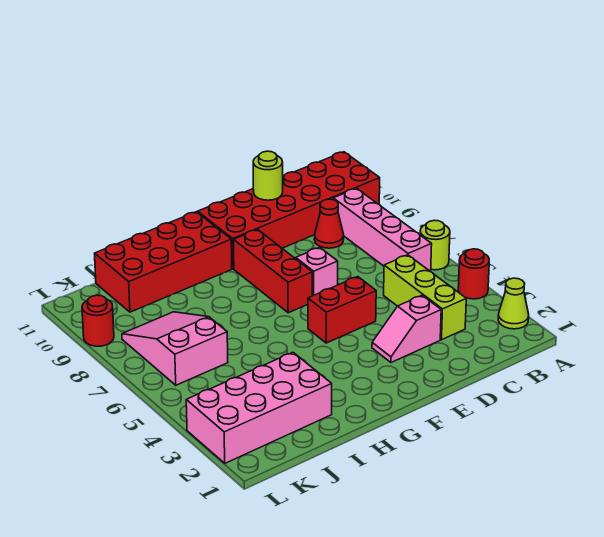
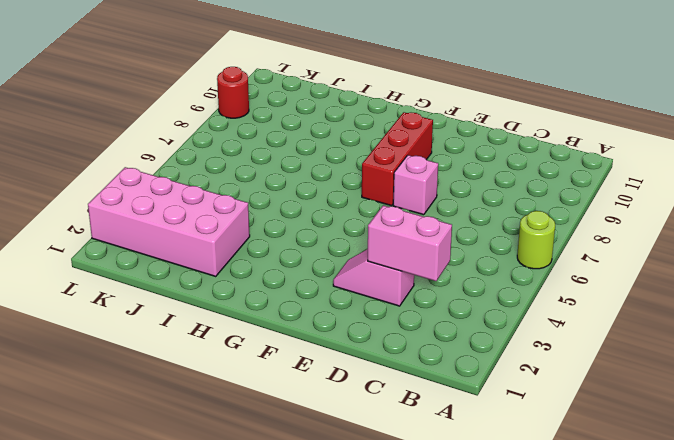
pink brick C3:D3 level 2 -> none
none -> lime cone A2 level 1
none -> red round brick A4 level 1
none -> red brick A10:F11 level 1

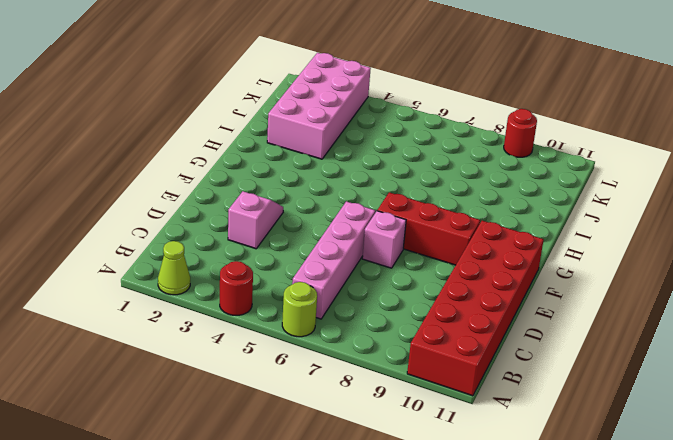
pink brick B6:E6 level 1 -> pink brick B6:B9 level 1
none -> lime brick C3:C5 level 1
none -> red cone C9 level 1
none -> red brick E5:F5 level 1

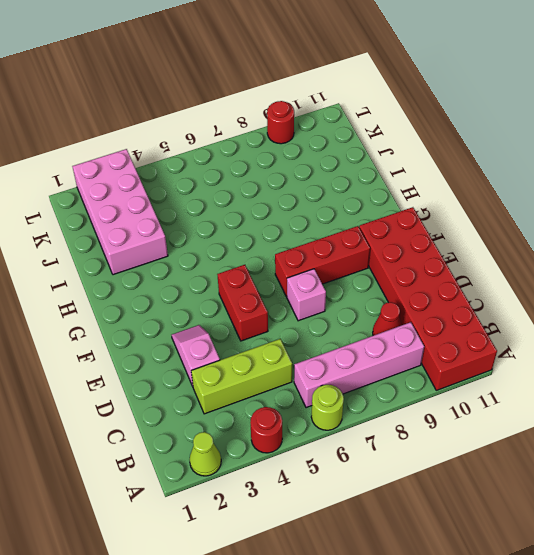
none -> red brick G10:J11 level 1
none -> pink slope J6:K8 level 1 top 6
none -> lime round brick D11 level 2

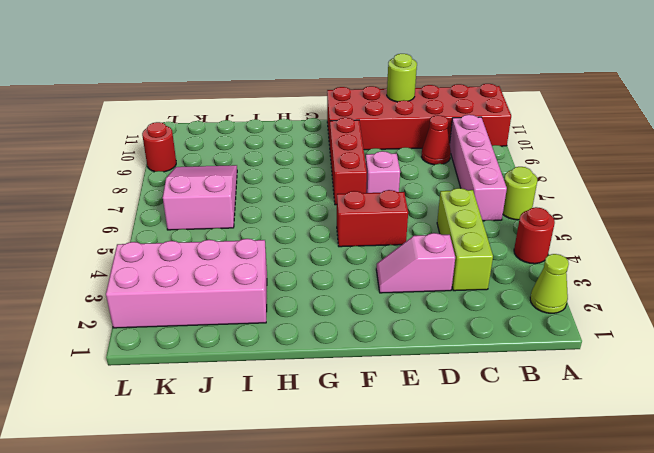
none -> red brick G10:J11 level 1

